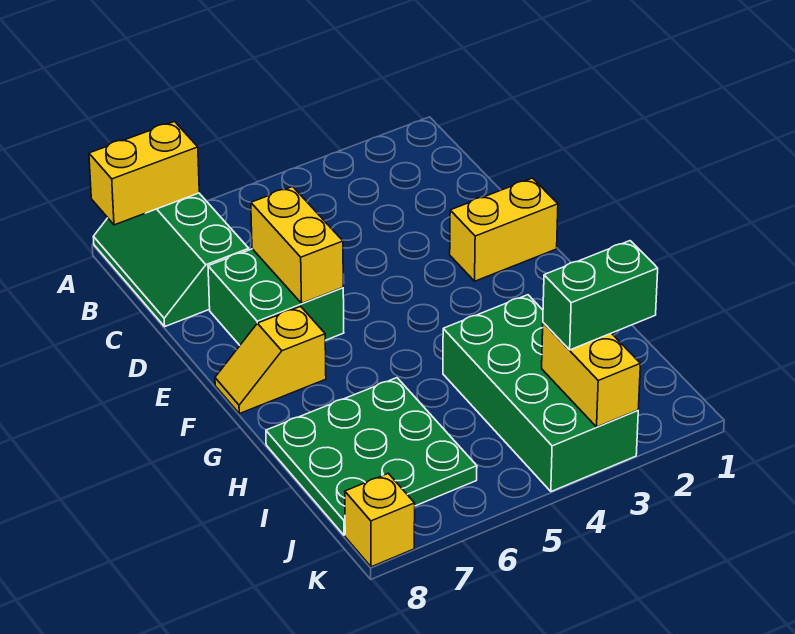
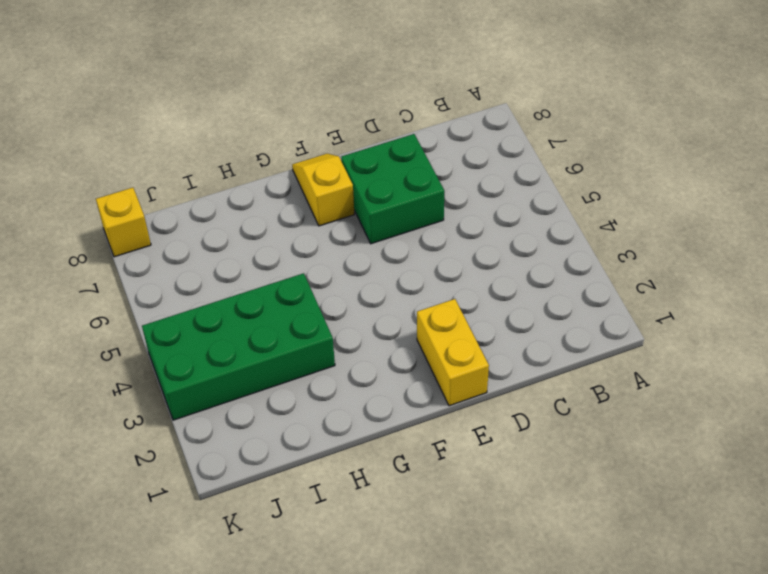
none -> green slope A7:C8 level 1 top 7
none -> green plate H6:J8 level 1

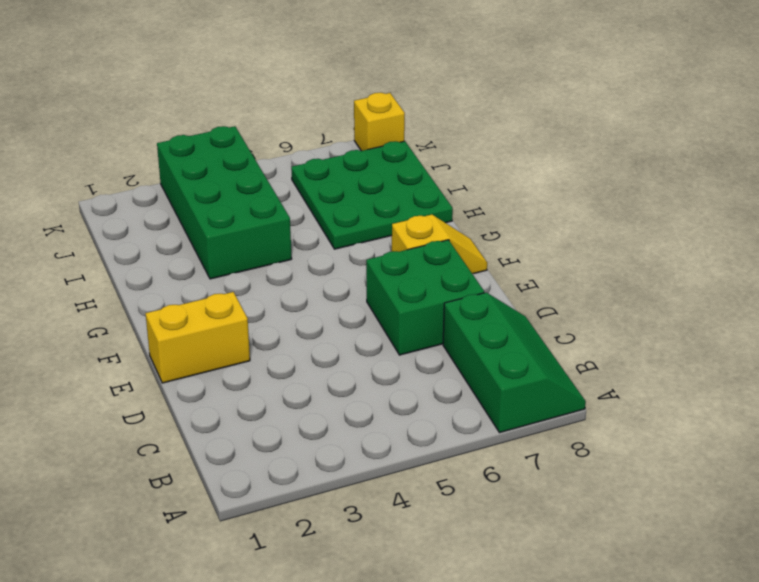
none -> yellow brick A7:A8 level 2
none -> yellow brick D6:E6 level 2

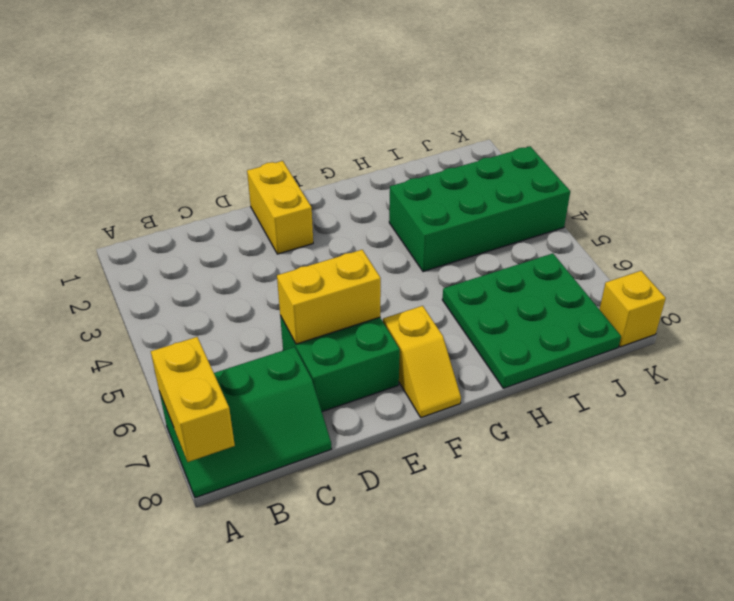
none -> yellow brick J3:K3 level 2
none -> green brick J2:J3 level 3

